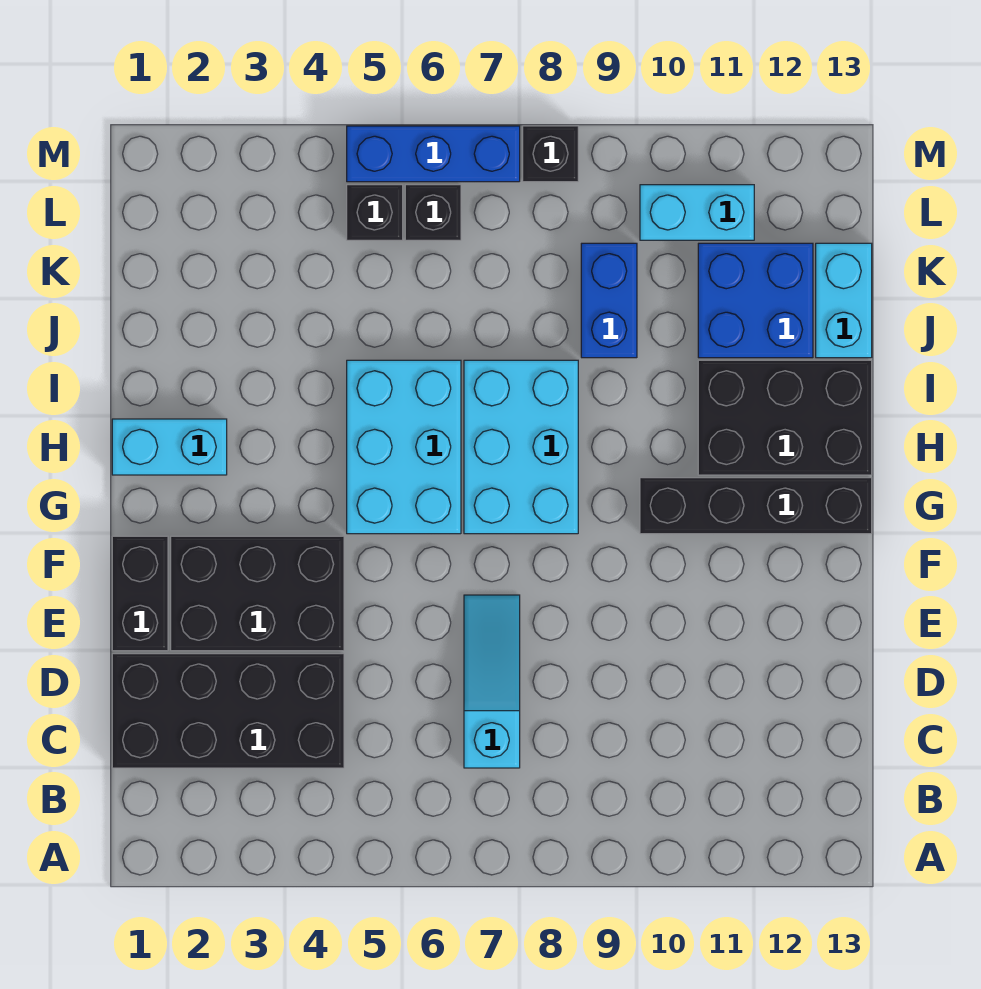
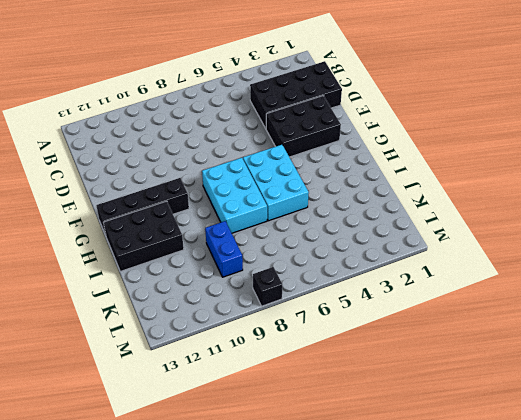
none -> cyan slope C7:E7 level 1 top C
none -> black brick E1:F1 level 1
none -> cyan brick H1:H2 level 1

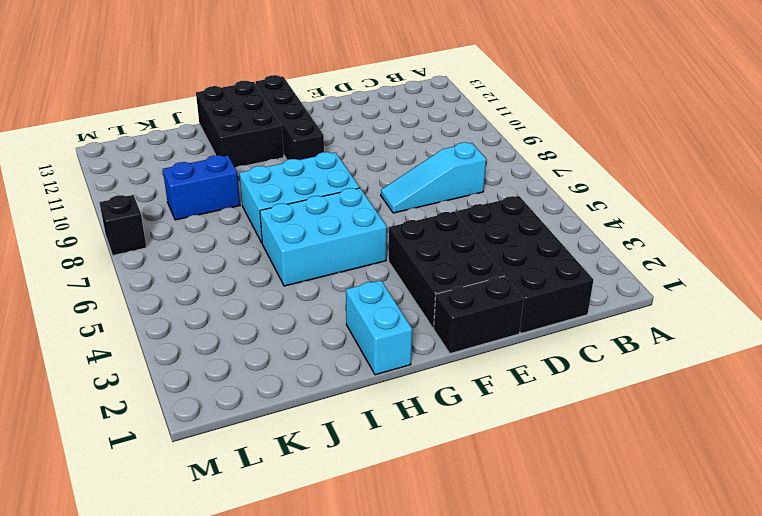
none -> blue brick J11:K12 level 1
none -> cyan brick J13:K13 level 1
none -> black brick L5 level 1

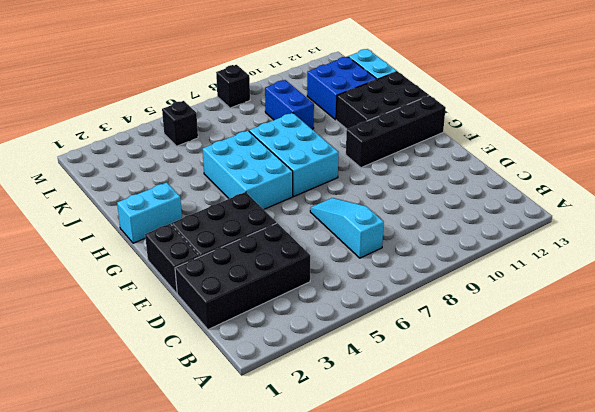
none -> black brick L6 level 1
none -> cyan brick L10:L11 level 1
none -> blue brick M5:M7 level 1

